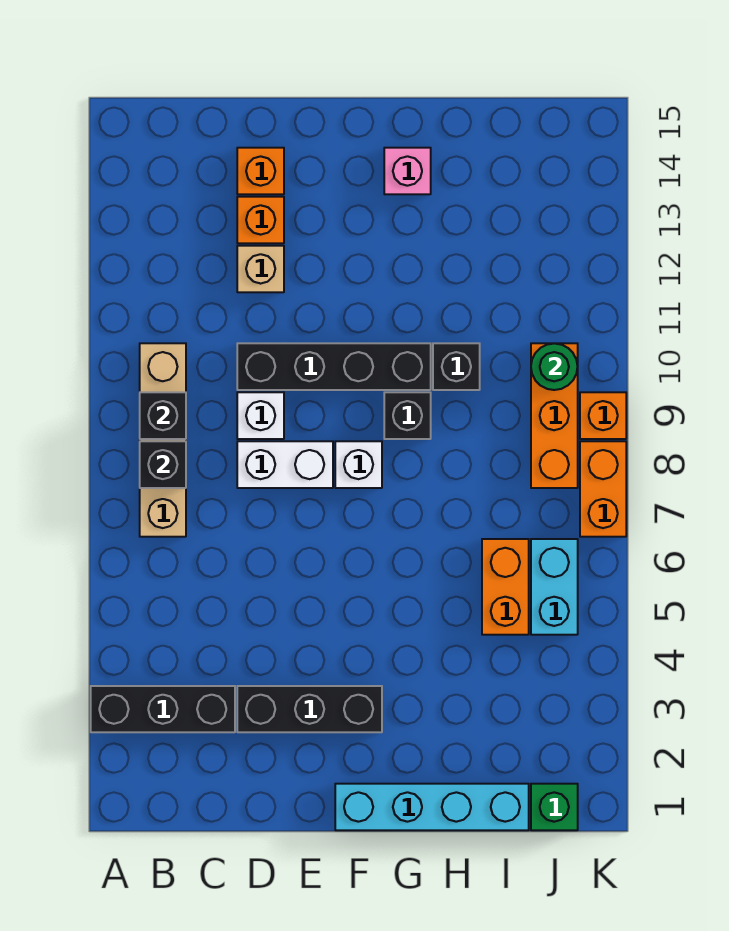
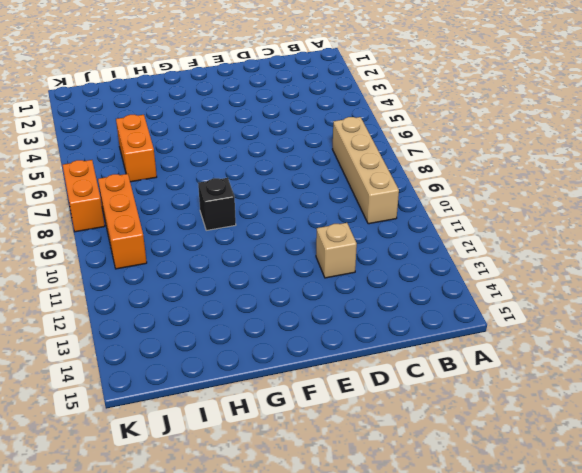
none -> black brick A3:C3 level 1
none -> black brick D3:F3 level 1
none -> white brick D8:E8 level 1

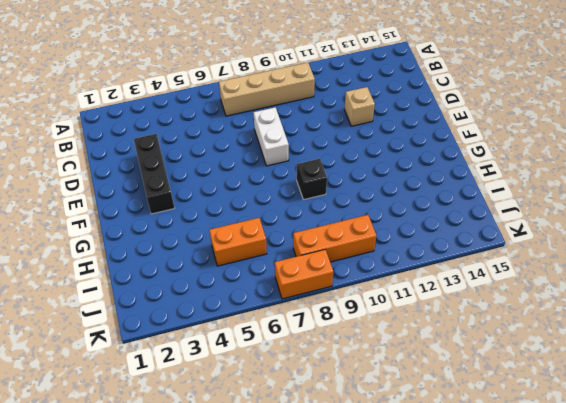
none -> black brick A3:C3 level 1
none -> white brick D9 level 1
none -> black brick D10:G10 level 1

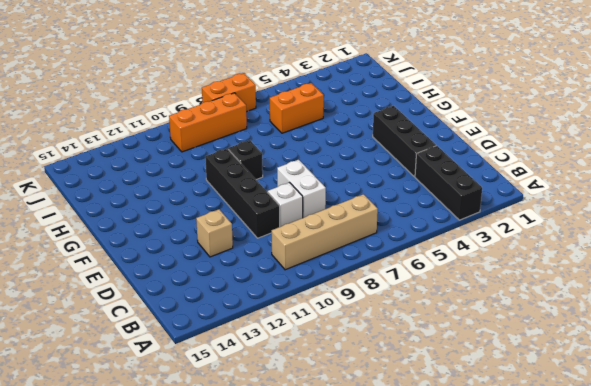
none -> orange brick D13 level 1
none -> orange brick D14 level 1
none -> cyan brick F1:I1 level 1

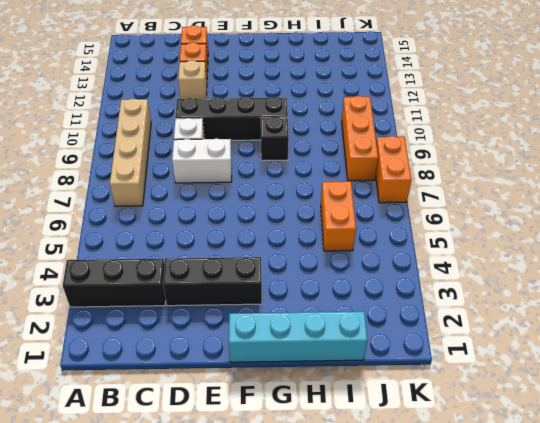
none -> white brick F8 level 1
none -> pink brick G14 level 1
none -> black brick H10 level 1

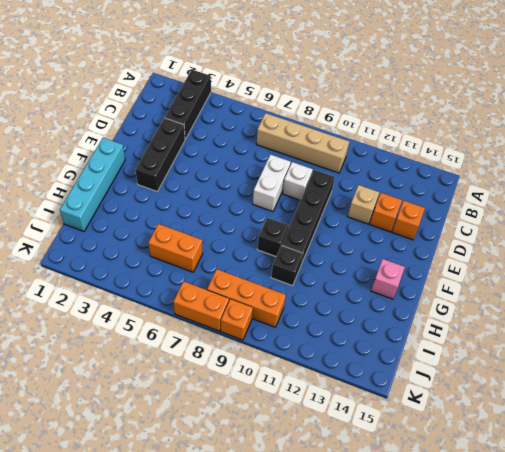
none -> white brick F8 level 1
none -> green brick J1 level 1
none -> cyan brick J5:J6 level 1

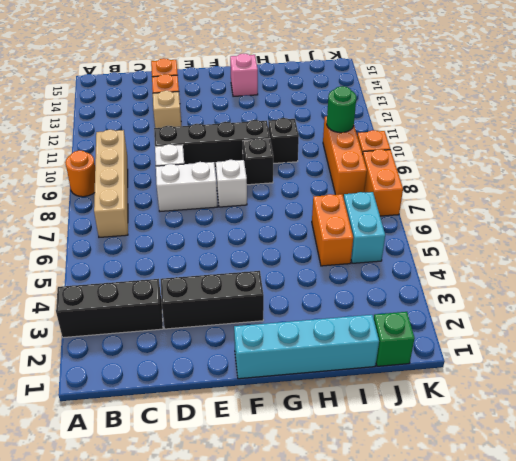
orange round brick A9 level 1 -> none
none -> black brick B8 level 2
none -> black brick B9 level 2

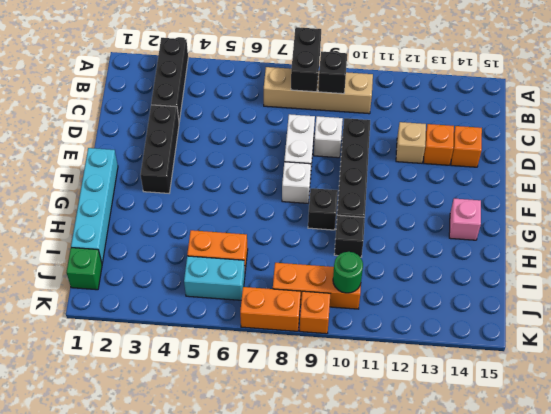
black brick A8:B8 level 2 -> black brick B8 level 2

